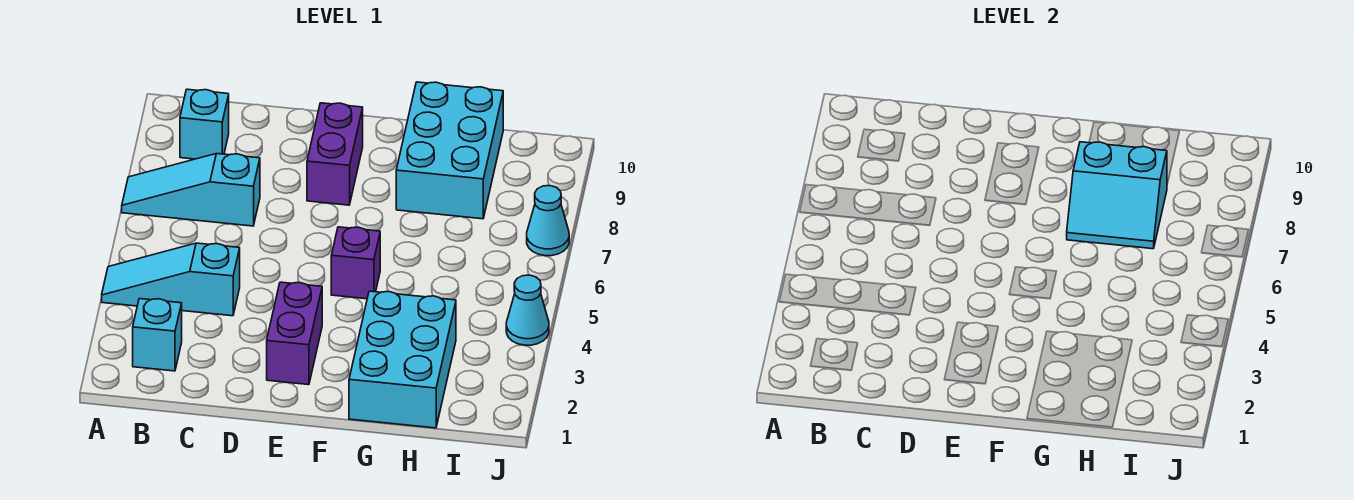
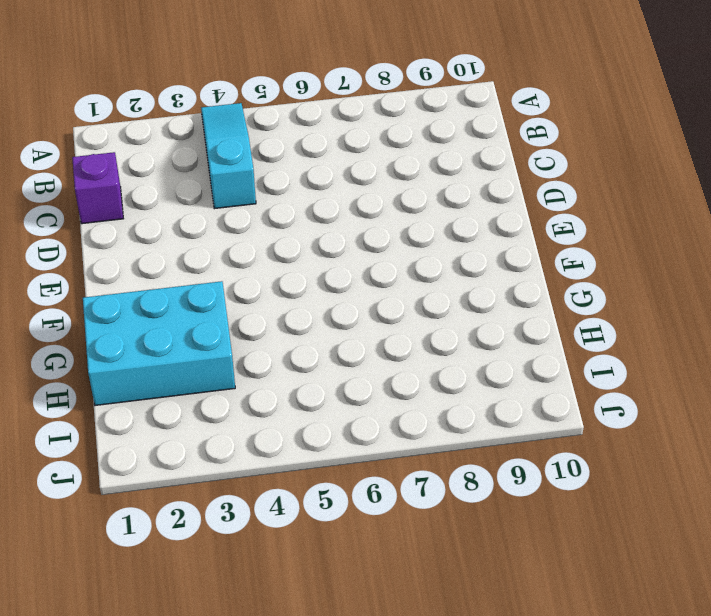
purple brick C1 level 1 -> purple brick F5 level 1
none -> cyan slope A7:C7 level 1 top C
none -> cyan brick B2 level 1
none -> cyan brick B9 level 1

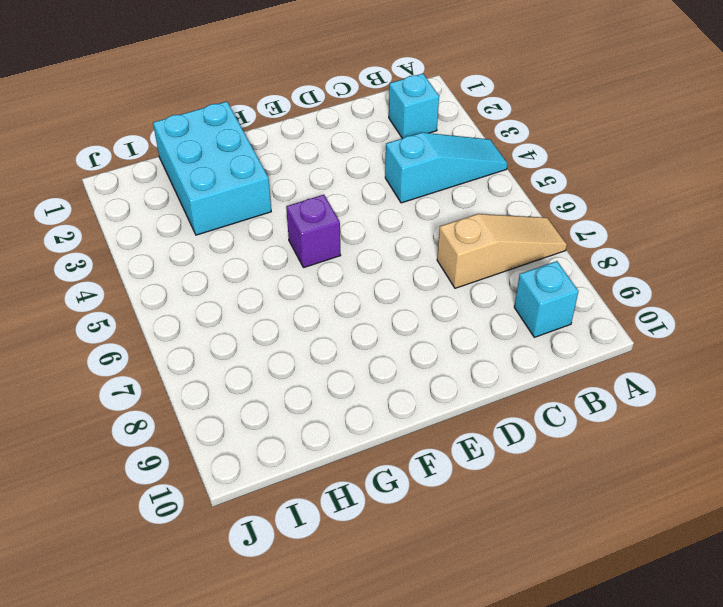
tan slope A7:C7 level 1 top C -> cyan slope A7:C7 level 1 top C
none -> purple brick E2:E3 level 1
none -> purple brick E8:E9 level 1
none -> cyan brick G8:H10 level 1

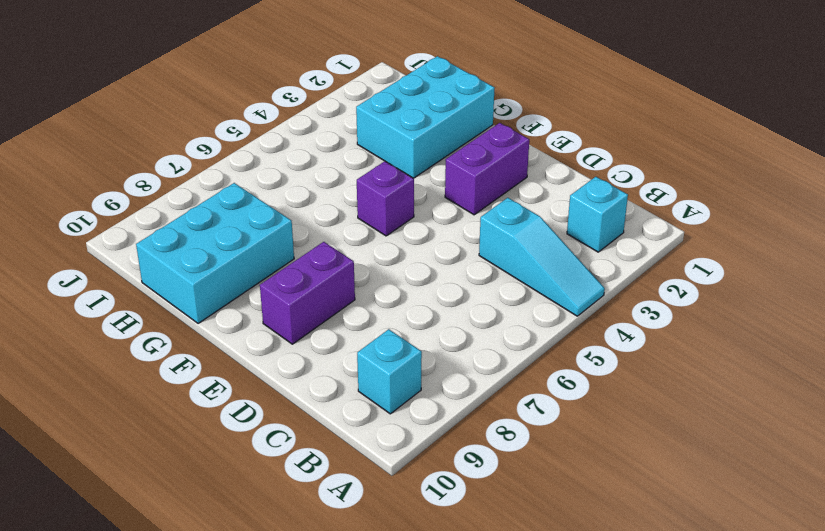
none -> cyan slope A7:C7 level 1 top C
none -> cyan cone J4 level 1
none -> cyan cone J7 level 1

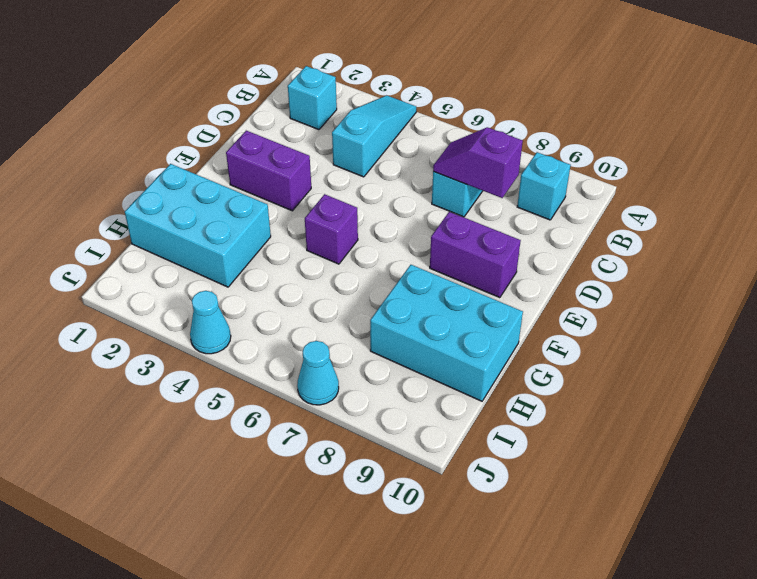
purple slope C7:C8 level 2 top 8 -> none
none -> cyan slope G7:H8 level 2 top 8

